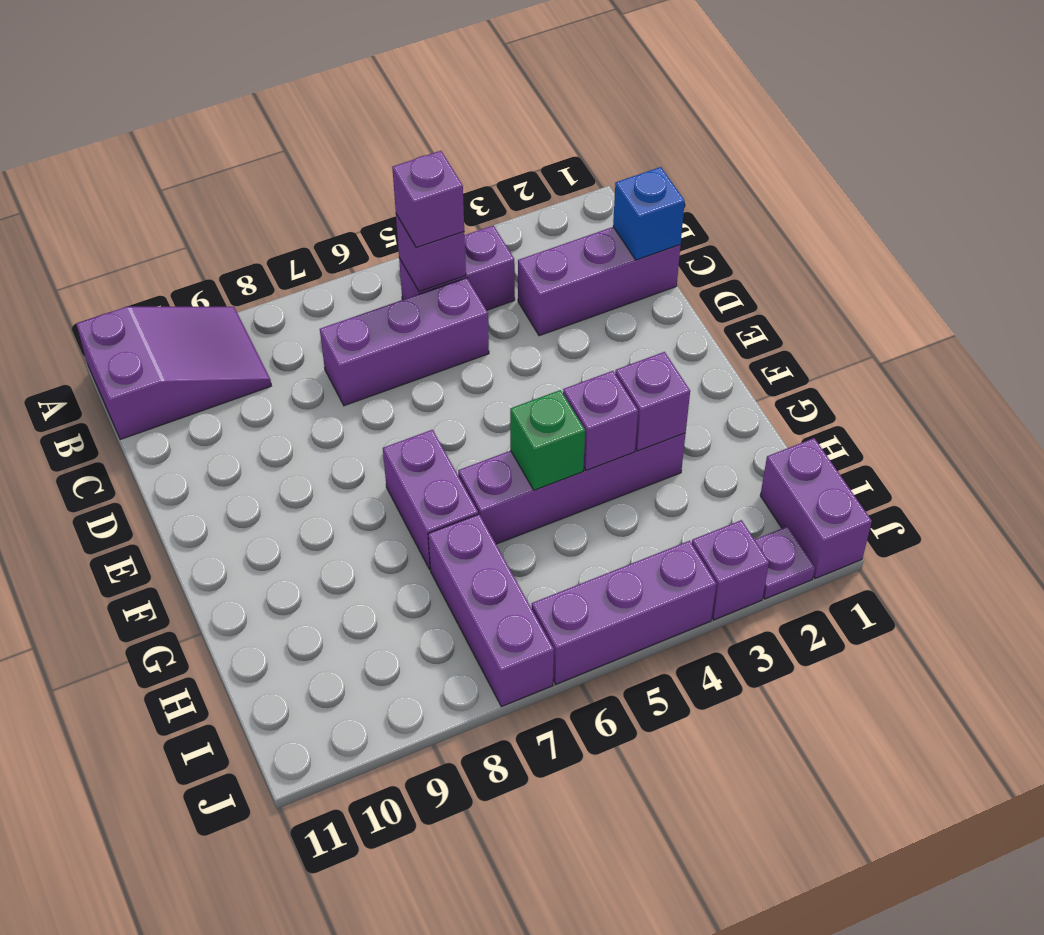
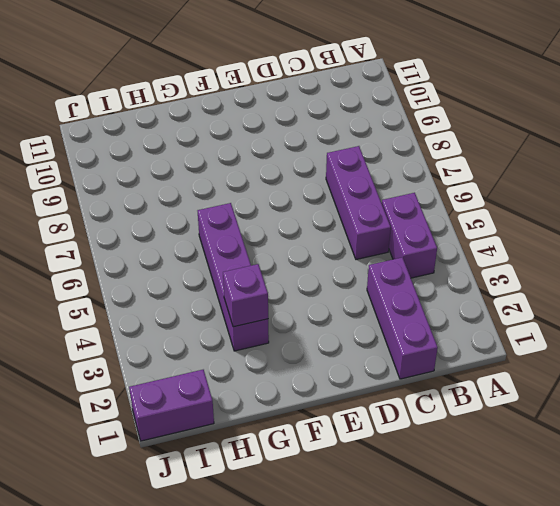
none -> purple slope A9:B11 level 1 top 11
none -> purple brick F7:G7 level 1
none -> purple brick H7:J7 level 1

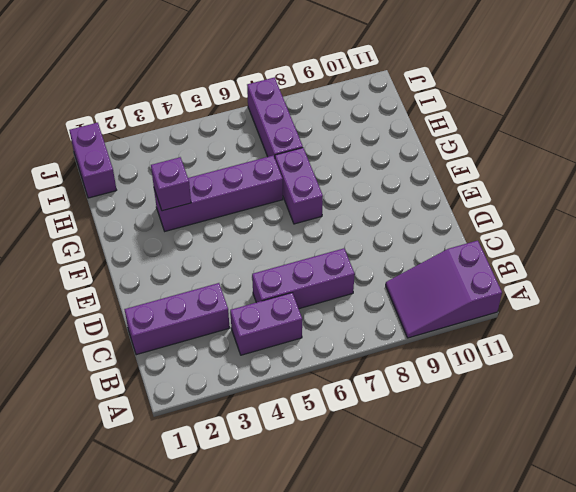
none -> purple plate J2 level 1
none -> purple brick J3 level 1
none -> purple brick J4:J6 level 1

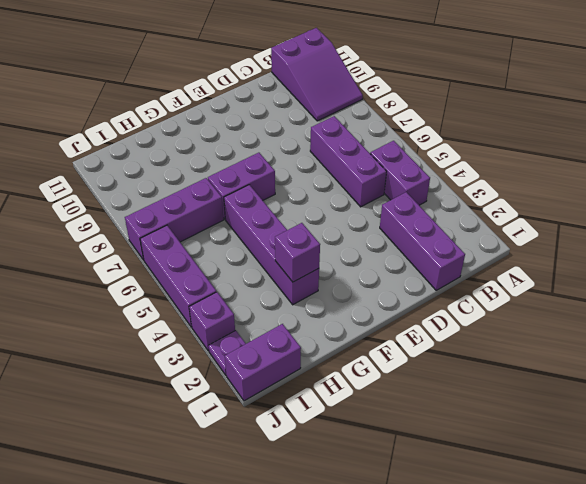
none -> purple brick B5 level 2
none -> blue brick C1 level 2
none -> purple brick G4 level 2

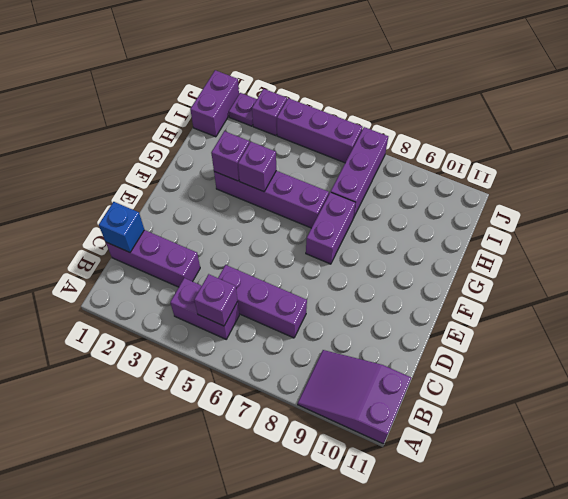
none -> green brick G5 level 2
none -> purple brick B5 level 3

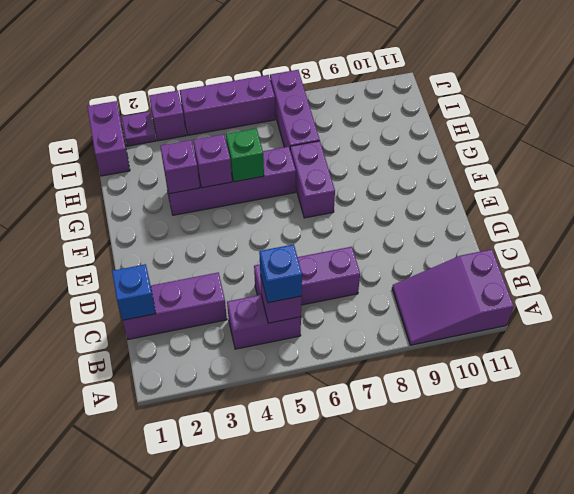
blue brick B5 level 3 -> purple brick B5 level 3

